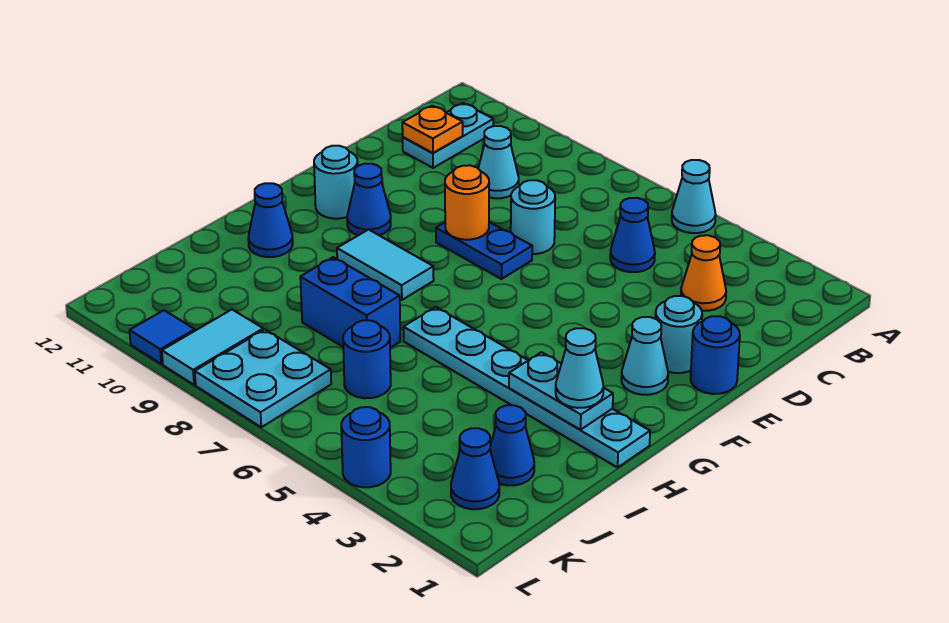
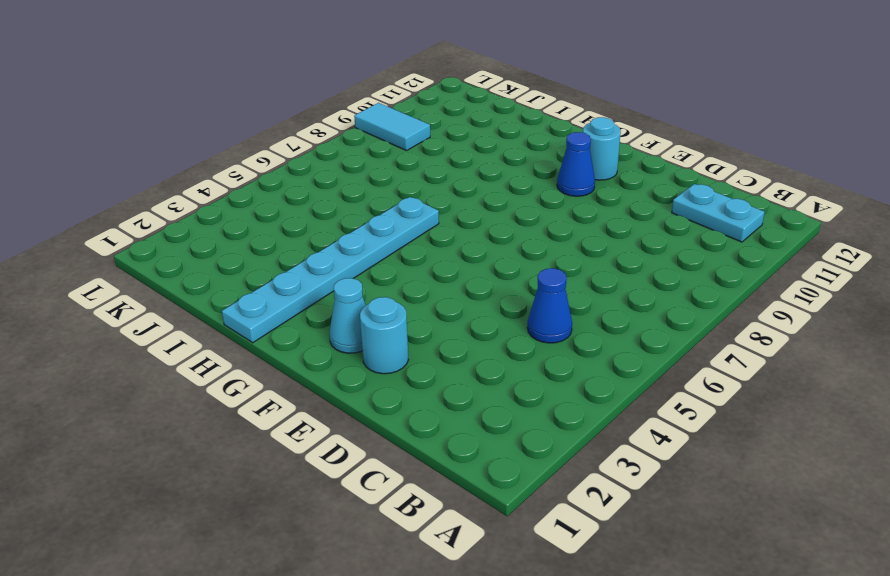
none -> cyan cone A5 level 1
none -> orange cone C3 level 1
none -> cyan cone C9 level 1

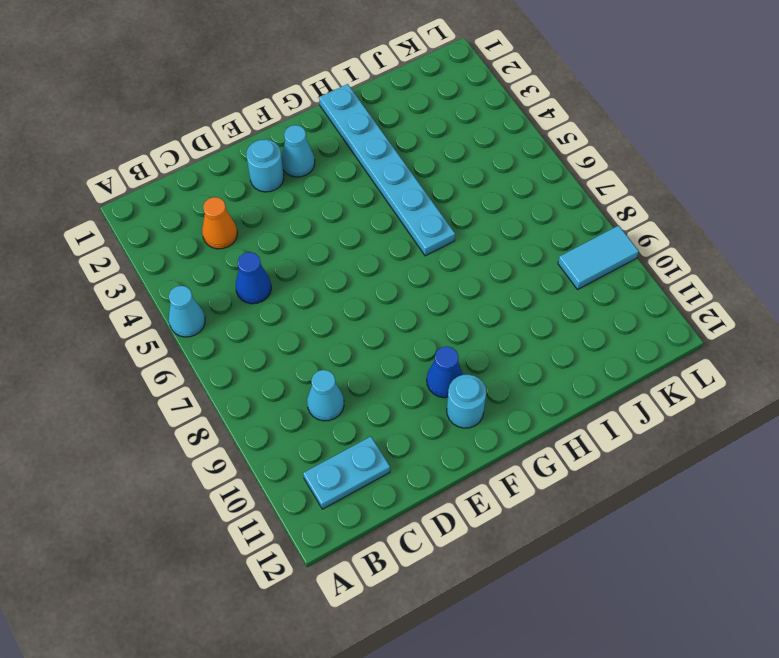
none -> cyan round brick D7 level 1
none -> blue round brick E1 level 1
none -> blue plate E7:E8 level 1

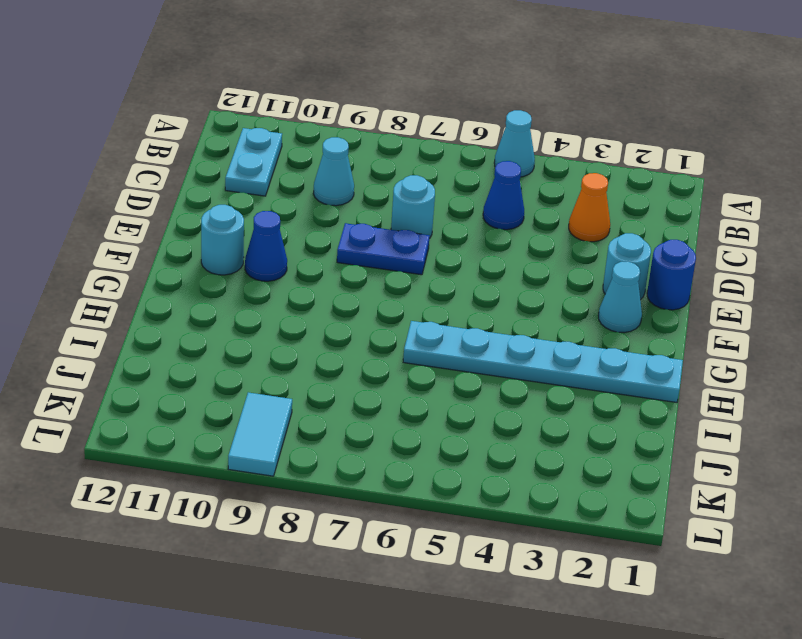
none -> cyan tile G8:G9 level 1
none -> blue cone H11 level 1
none -> blue brick I7:I8 level 1

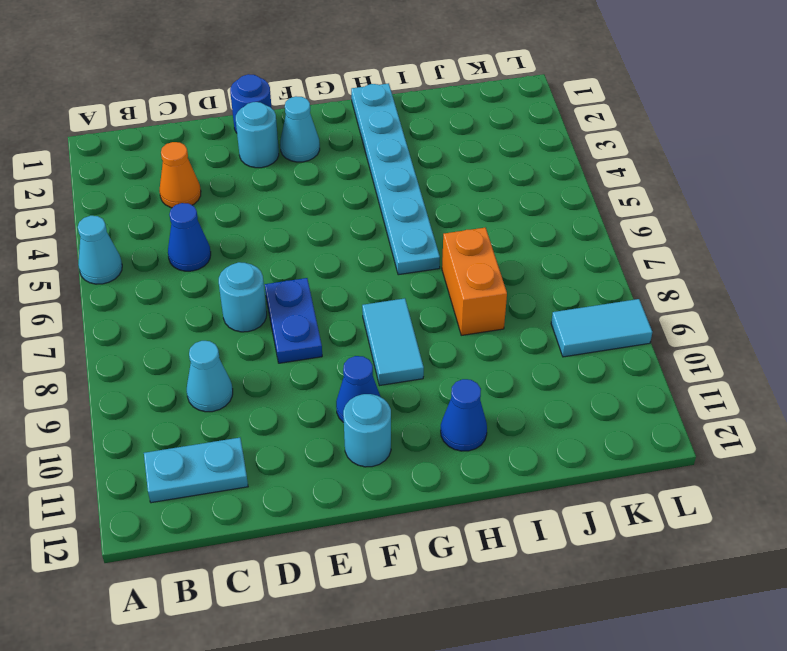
orange brick I7:I8 level 1 -> blue brick I7:I8 level 1
none -> blue cone J2 level 1
none -> blue round brick J6 level 1
none -> blue cone K2 level 1

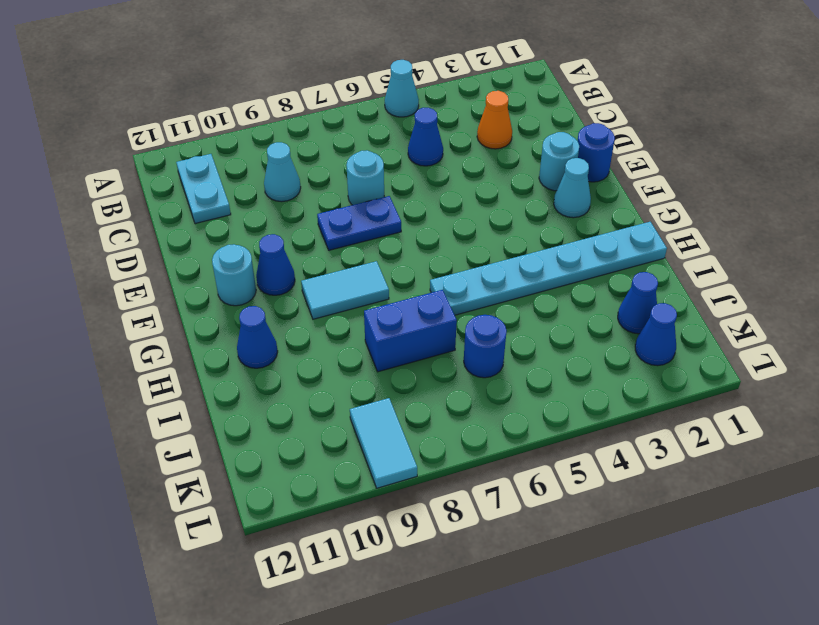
none -> cyan plate K7:L8 level 1
none -> blue round brick L4 level 1
none -> blue tile L10 level 1

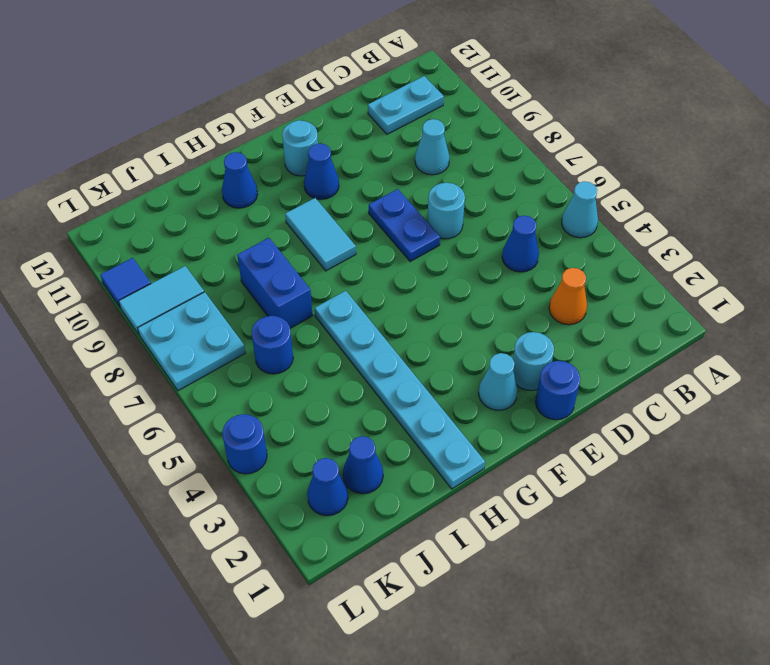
none -> orange plate C11 level 2
none -> orange round brick E8 level 2
none -> cyan plate H2:H3 level 2

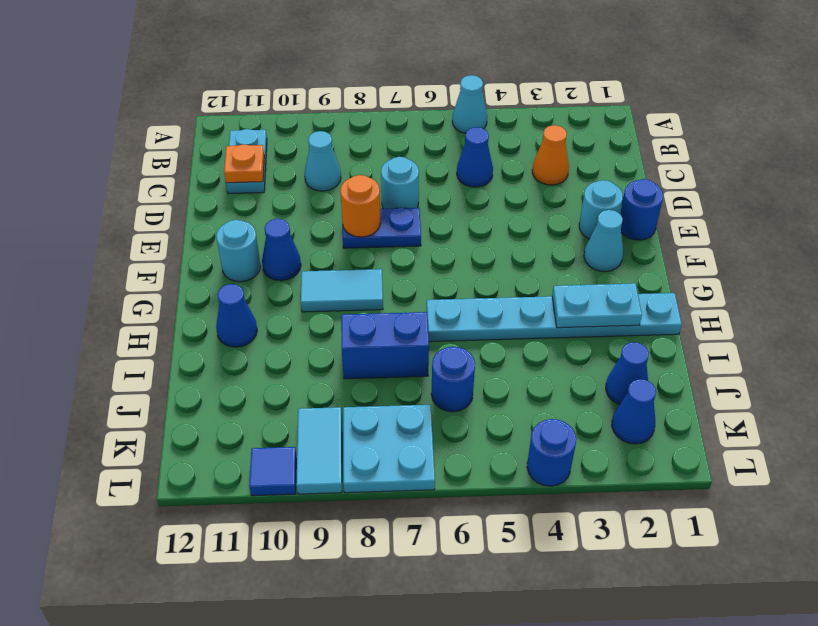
none -> cyan cone H2 level 3

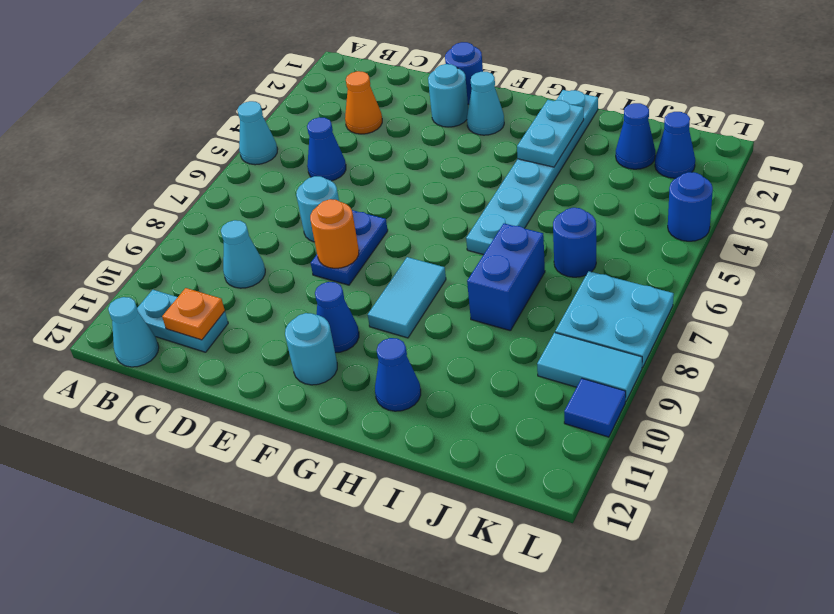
cyan cone B12 level 1 -> cyan cone H2 level 3

